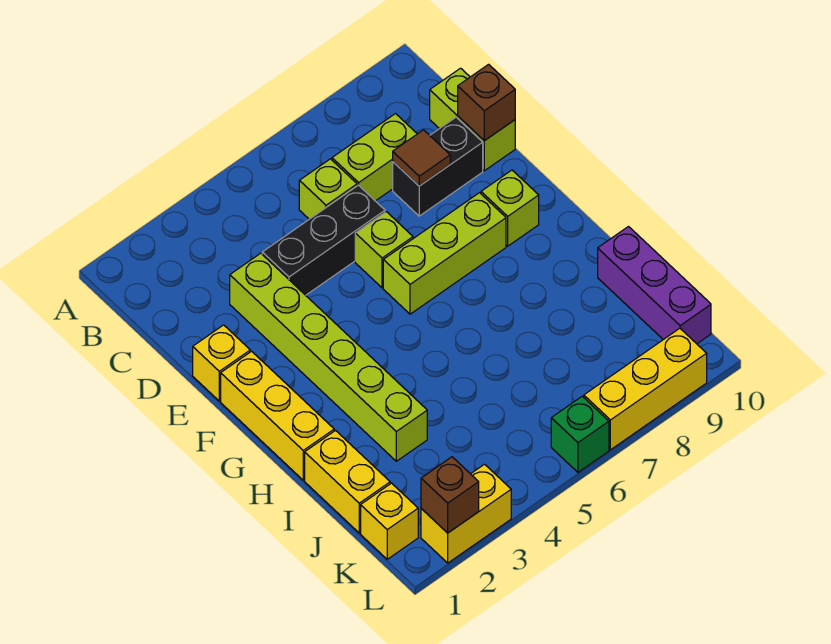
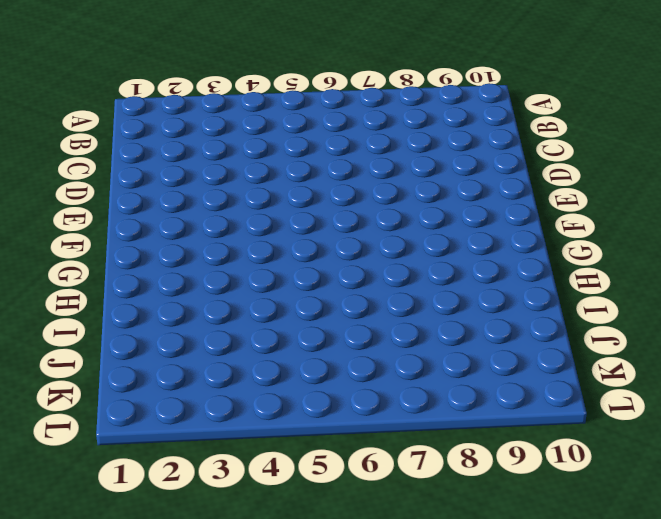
none -> lime brick C6 level 1
none -> lime brick C7:C8 level 1
none -> lime brick C10:D10 level 1

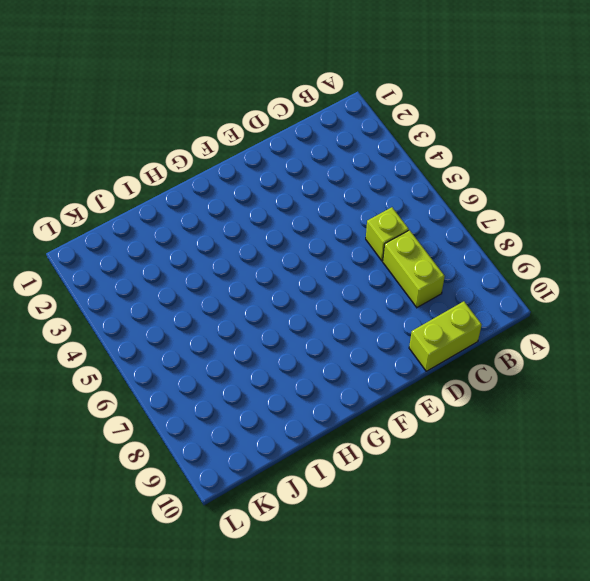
none -> lime brick D3:I3 level 1
none -> black brick D4:D6 level 1
none -> black brick D8:D9 level 1

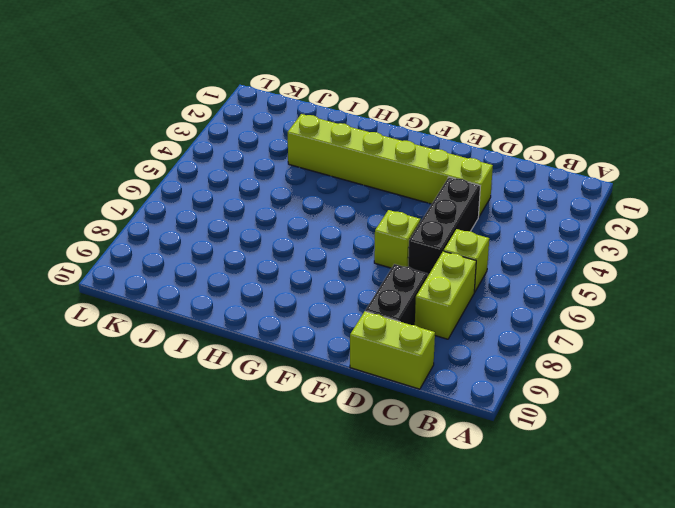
none -> yellow brick E1 level 1
none -> yellow brick F1:H1 level 1
none -> lime brick F6:F8 level 1

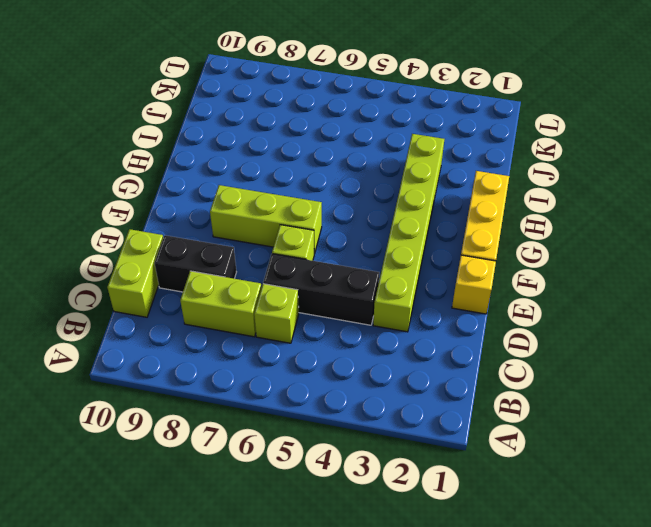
none -> lime brick F9 level 1
none -> yellow brick I1:J1 level 1
none -> purple brick I10:K10 level 1

